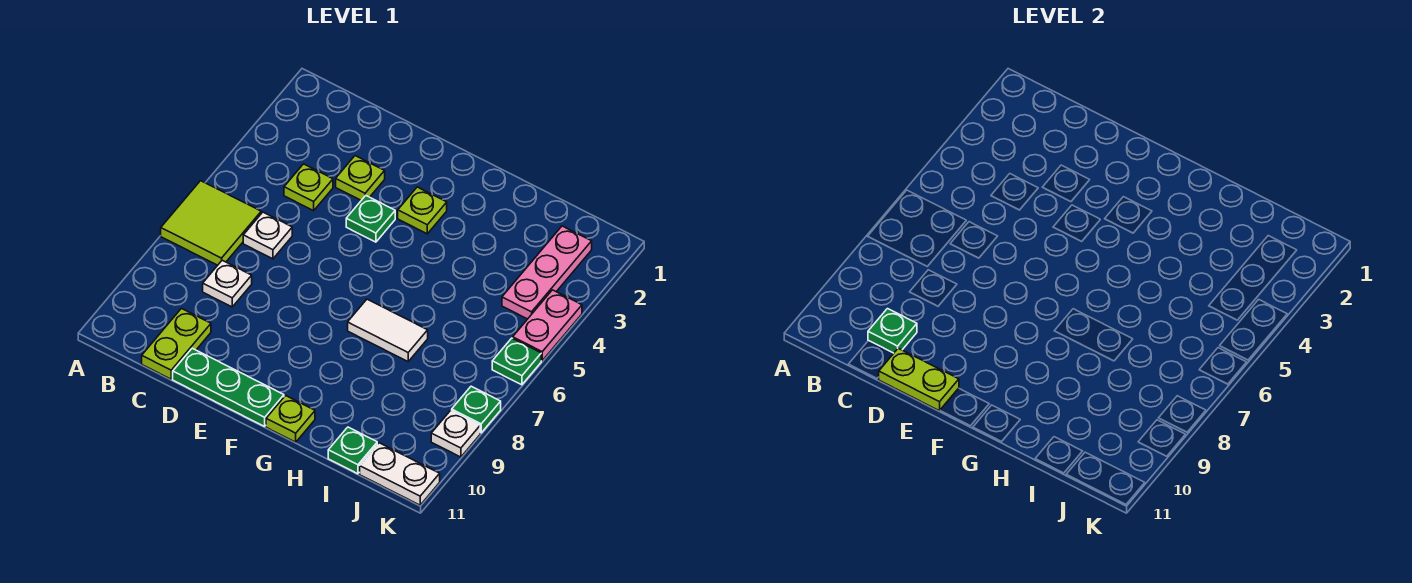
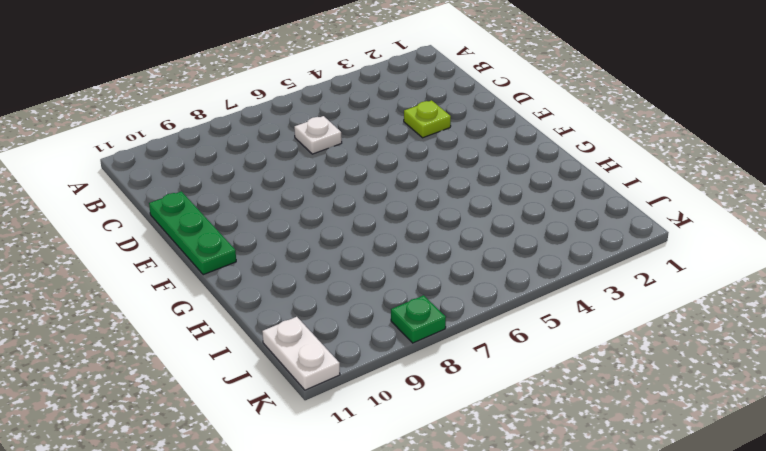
none -> lime tile A6:B7 level 1
none -> lime plate C4 level 1
none -> white plate C8 level 1

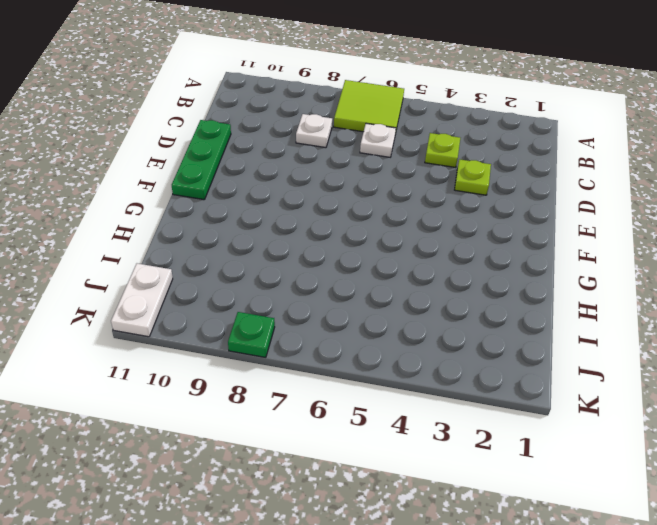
none -> lime plate C10:C11 level 1
none -> green plate E4 level 1
none -> lime plate F3 level 1

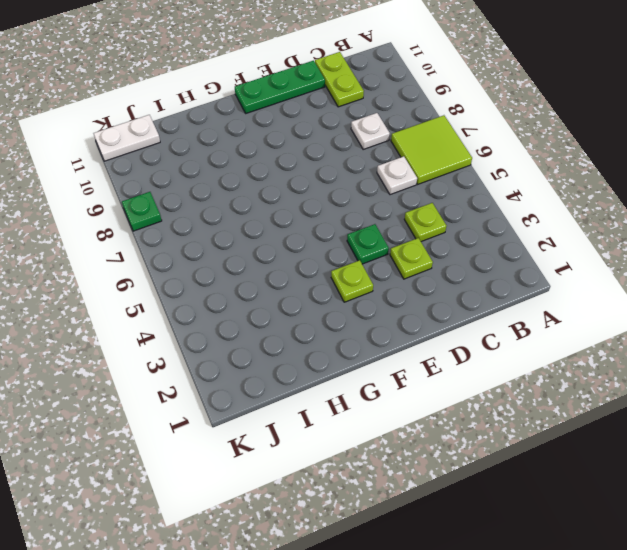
none -> white tile G7:H7 level 1
none -> lime plate G11 level 1
none -> green plate I11 level 1

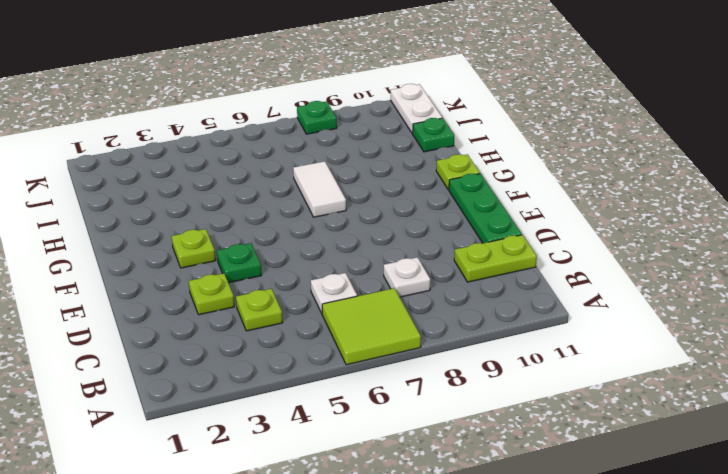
none -> pink plate J2:J4 level 1
none -> pink plate K4:K5 level 1
none -> green plate K6 level 1

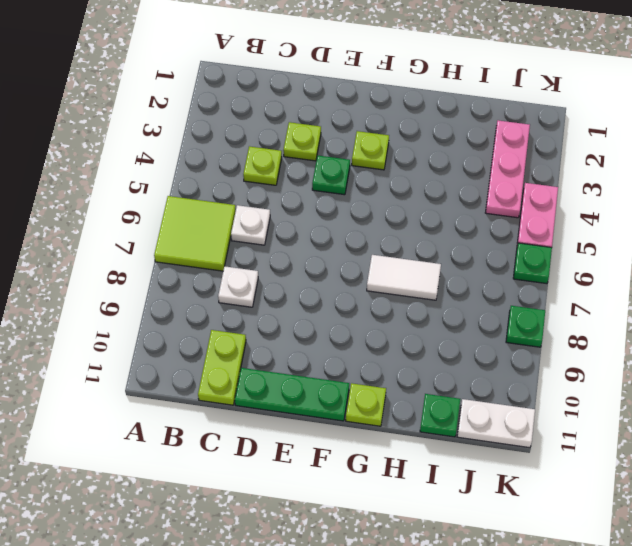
none -> white plate K9 level 1
none -> green plate C10 level 2
none -> lime plate D11:E11 level 2

